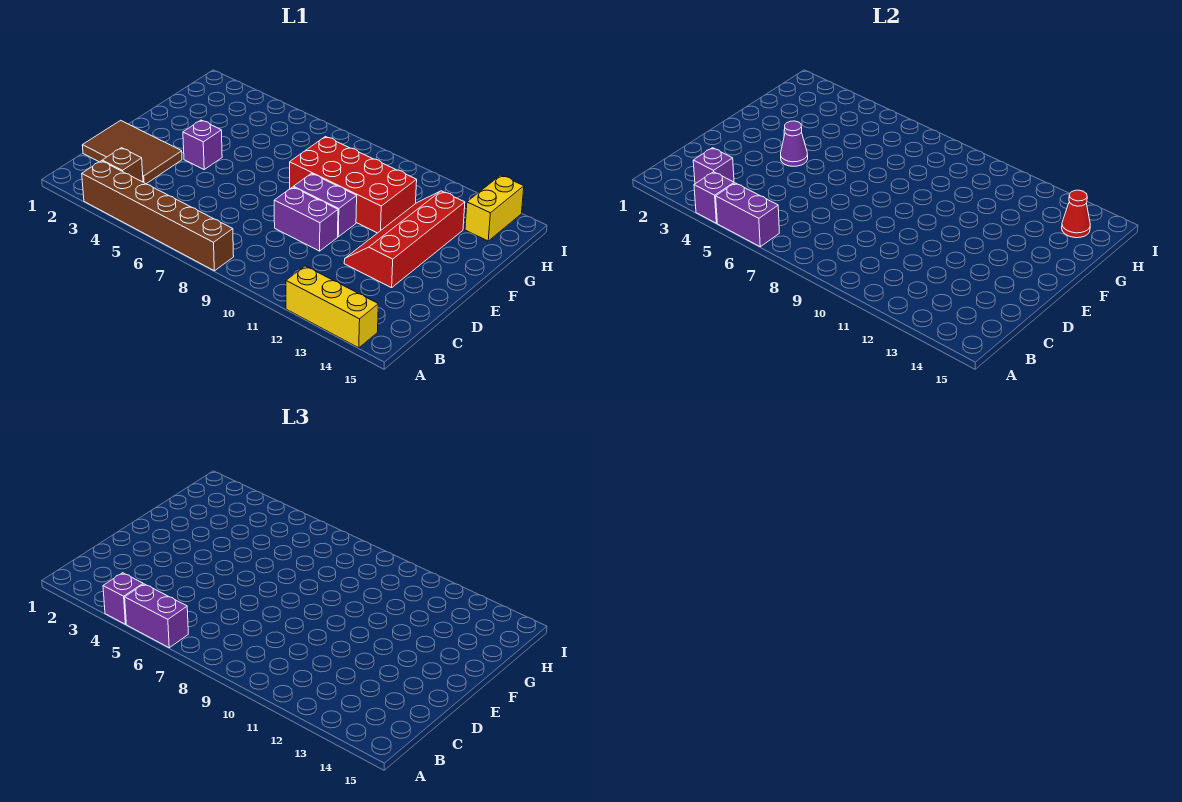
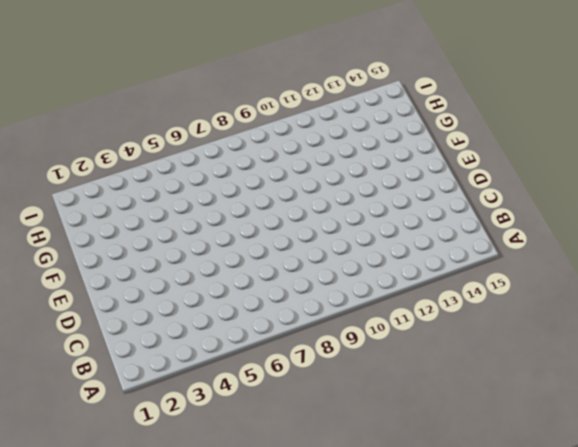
none -> brown brick A3:A8 level 1
none -> yellow brick A12:A14 level 1
none -> brown brick B3 level 1

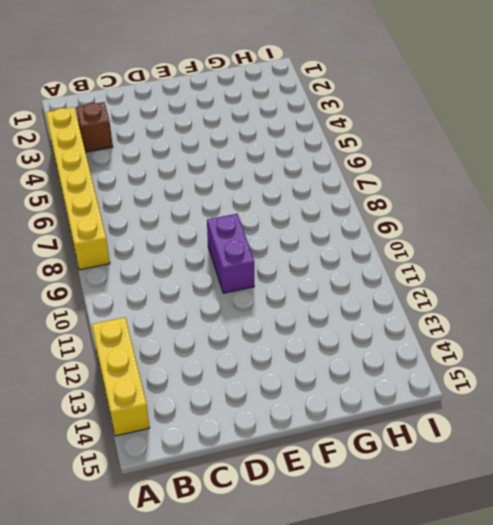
yellow brick A3:A8 level 1 -> brown brick A3:A8 level 1
none -> brown tile C1:D3 level 1
none -> purple brick D9:D10 level 1
none -> red slope D12:G13 level 1 top 13

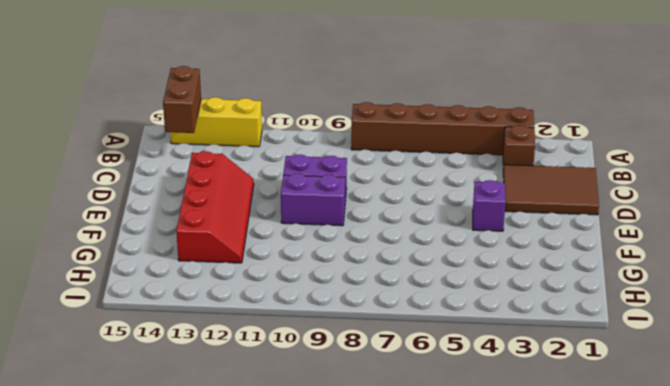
brown brick A14:B14 level 2 -> none
none -> red brick F8:G11 level 1
none -> yellow brick H14:I14 level 1
none -> purple brick A4 level 2

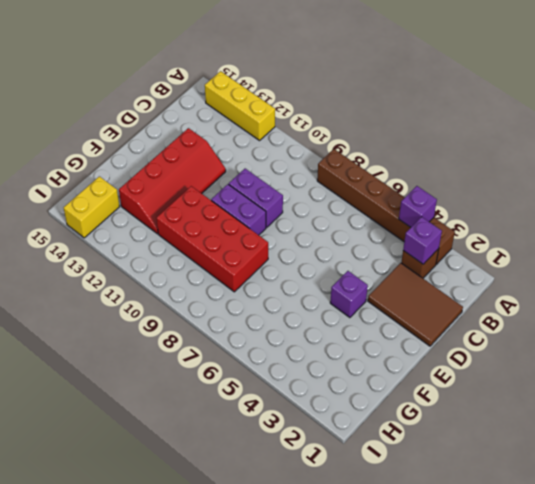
none -> purple brick A5:A6 level 2
none -> purple cone E4 level 2
none -> red cone H14 level 2

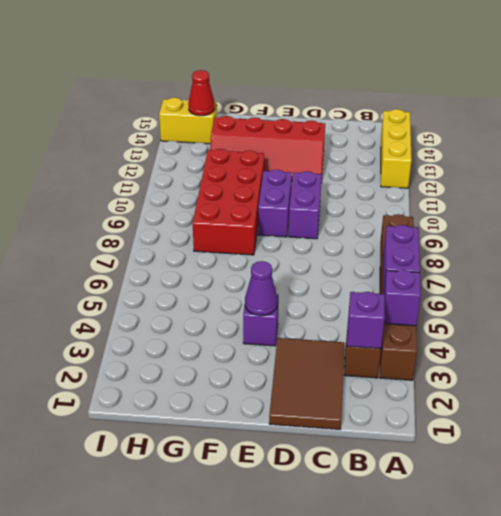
none -> purple brick A4 level 3
none -> purple brick A5:A6 level 3

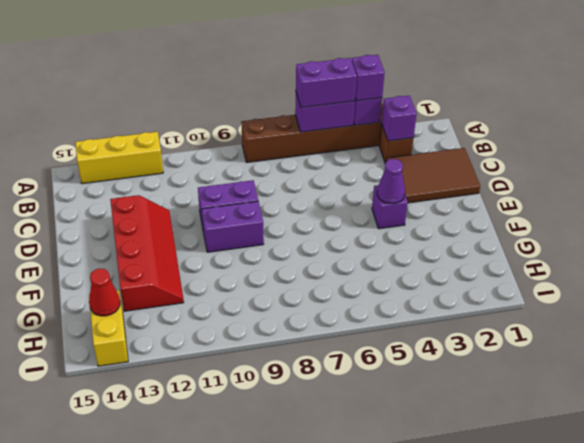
none -> red brick F8:G11 level 1

